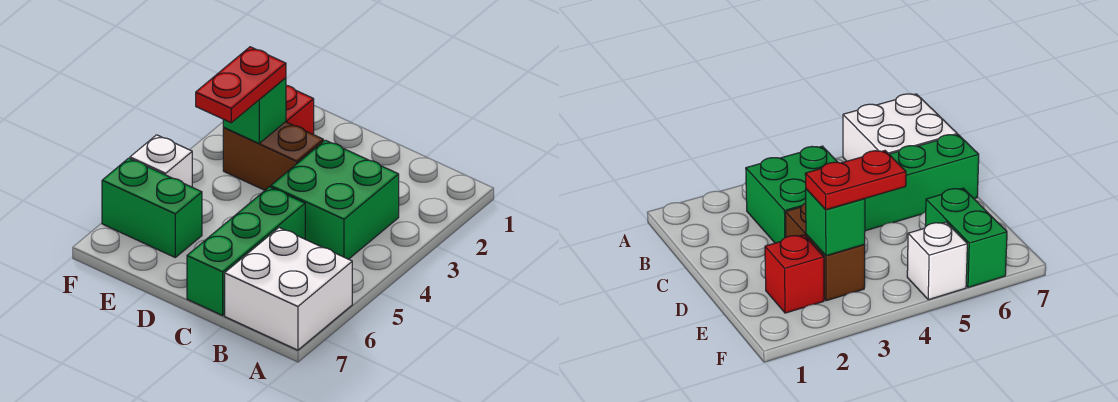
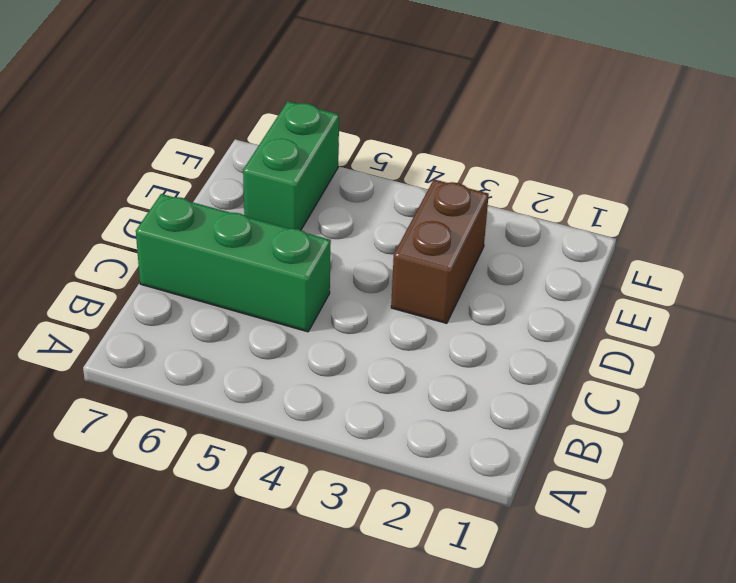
none -> white brick A6:B7 level 1
none -> green brick B3:C4 level 1

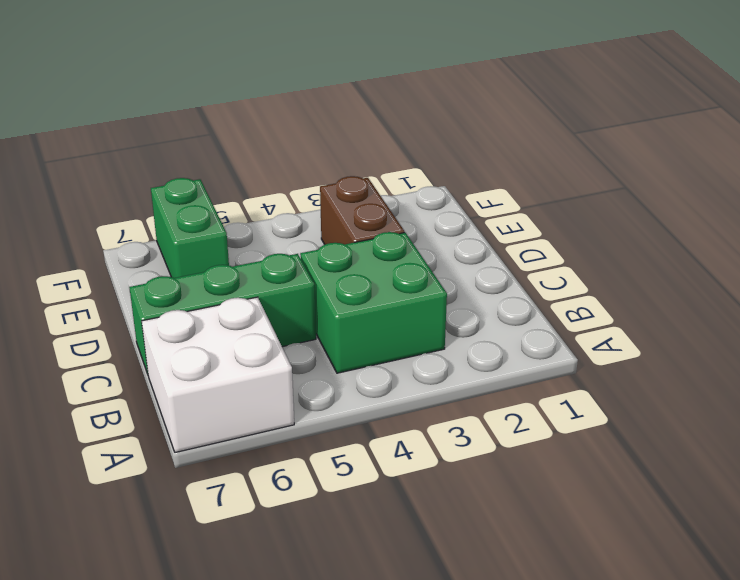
none -> red brick E2 level 1
none -> white brick F5 level 1

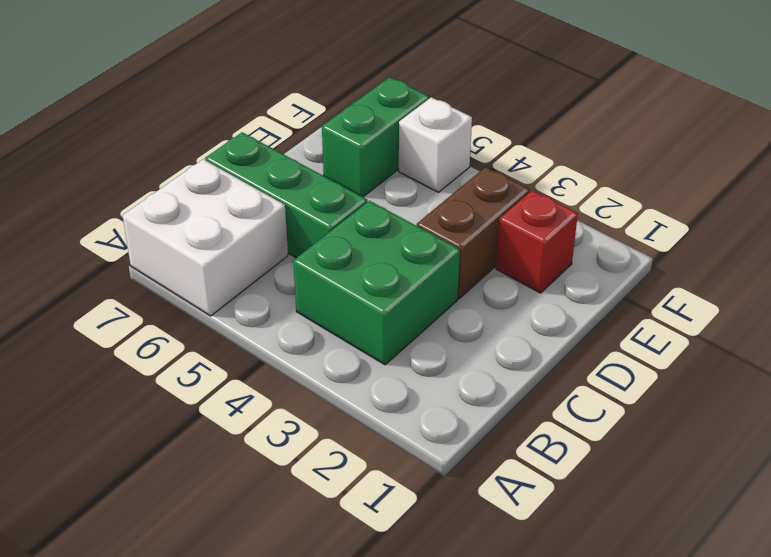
none -> green brick E3 level 2
none -> red plate E3:E4 level 3

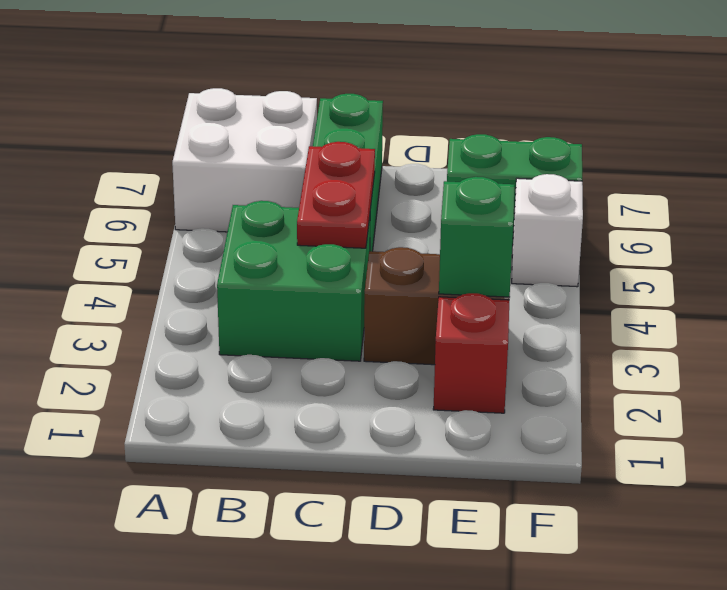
red plate C4:C5 level 2 -> red plate E3:E4 level 3

